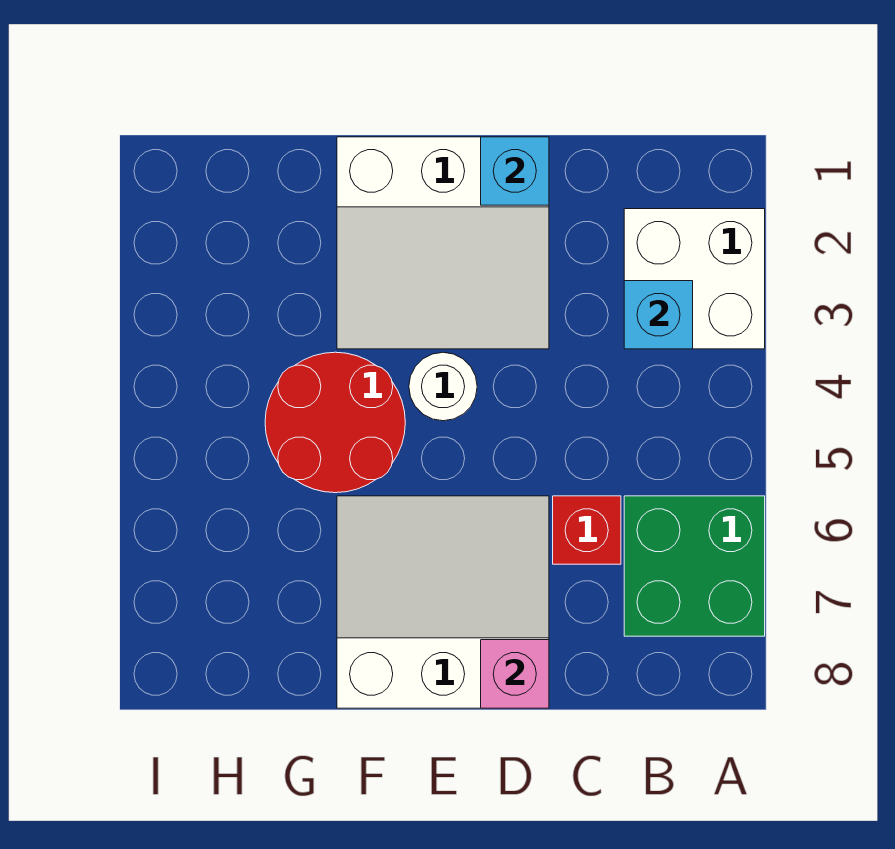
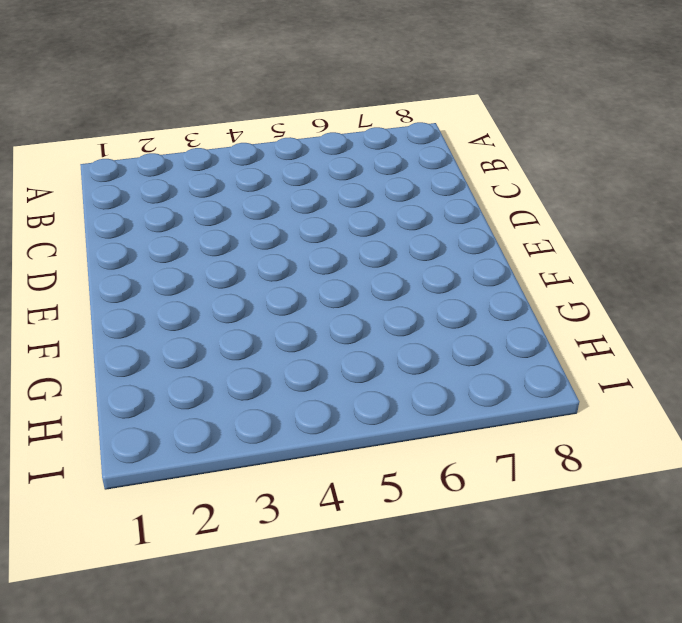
none -> white brick A2:B3 level 1
none -> green brick A6:B7 level 1

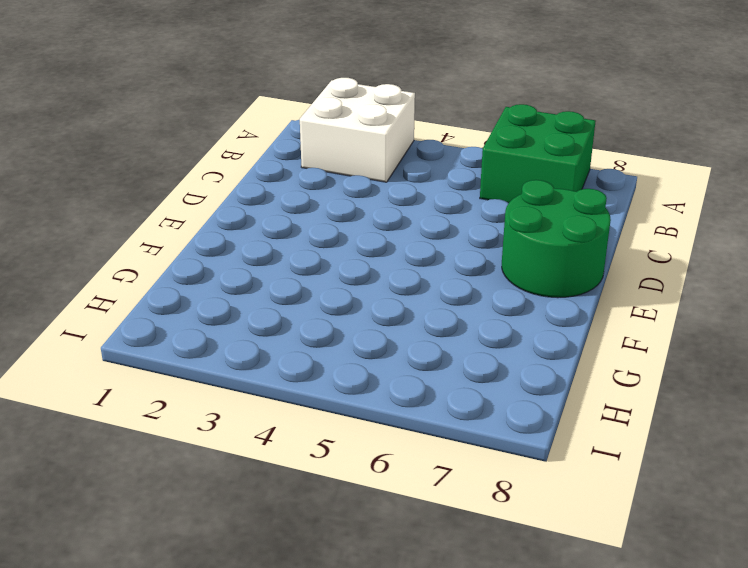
green round brick D7:E8 level 1 -> white slope D6:F8 level 1 top 8
none -> red brick C6 level 1
none -> white slope D1:F3 level 1 top 1

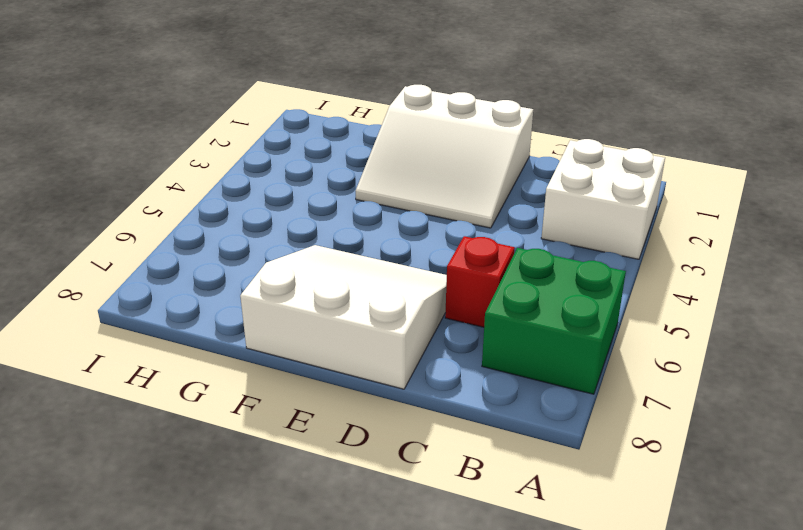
none -> white round brick E4 level 1
none -> red round brick F4:G5 level 1

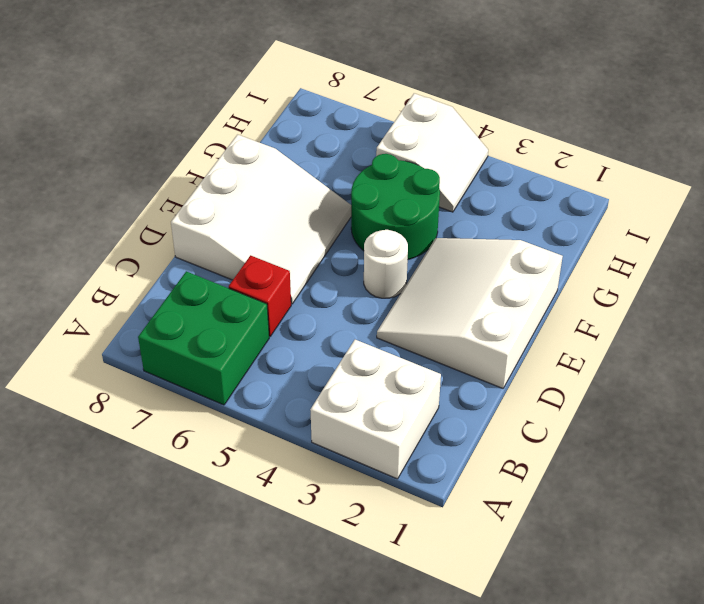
green round brick F4:G5 level 1 -> red round brick F4:G5 level 1
white slope H4:I5 level 1 top 5 -> none
none -> cyan brick B3 level 2
none -> cyan brick D1 level 2

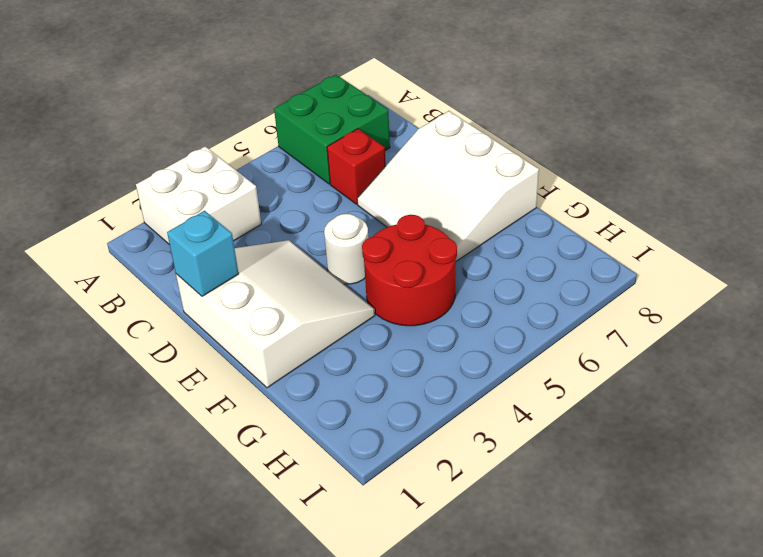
none -> cyan brick B3 level 2
none -> pink brick D8 level 2

